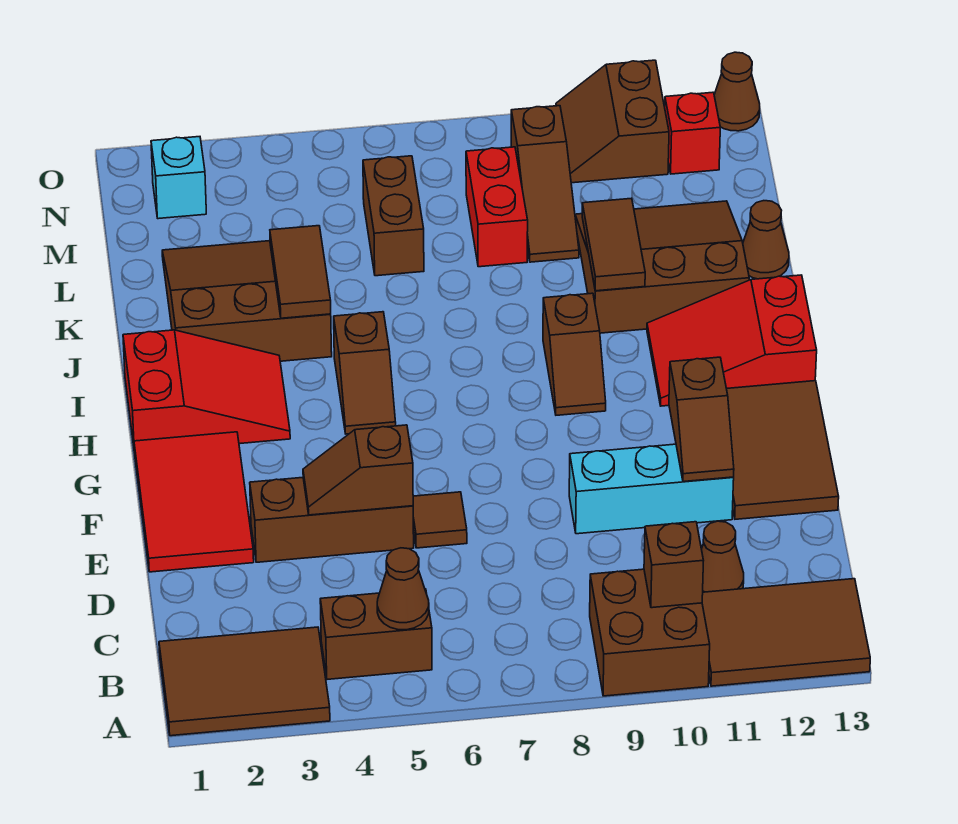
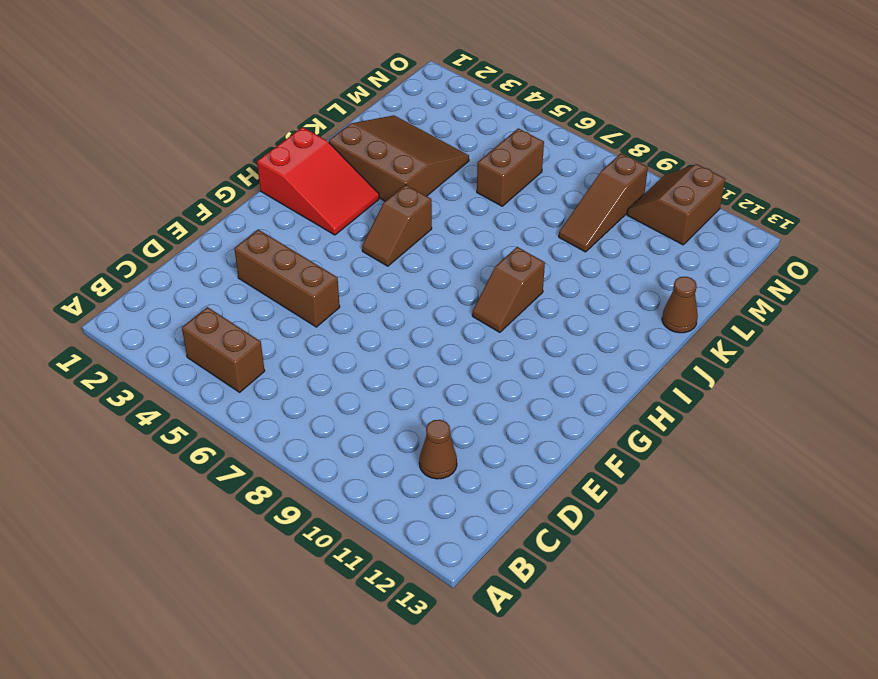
none -> brown tile A1:B3 level 1
none -> brown brick A9:B10 level 1
none -> brown tile A11:B13 level 1
none -> red tile E1:G2 level 1

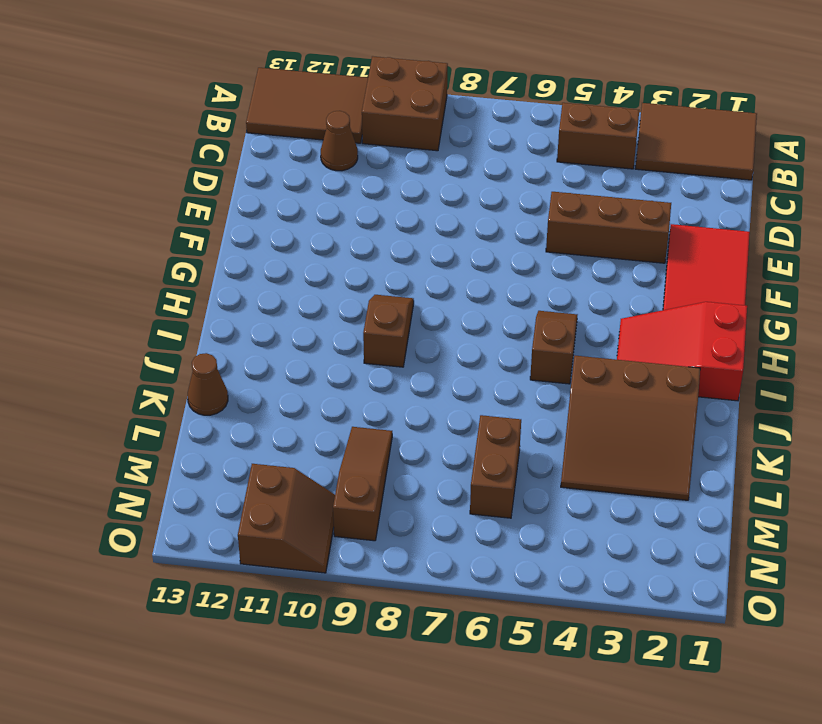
none -> brown tile E6 level 1
none -> cyan brick E9:E11 level 1
none -> brown tile E12:G13 level 1
none -> red slope H11:I13 level 1 top 13

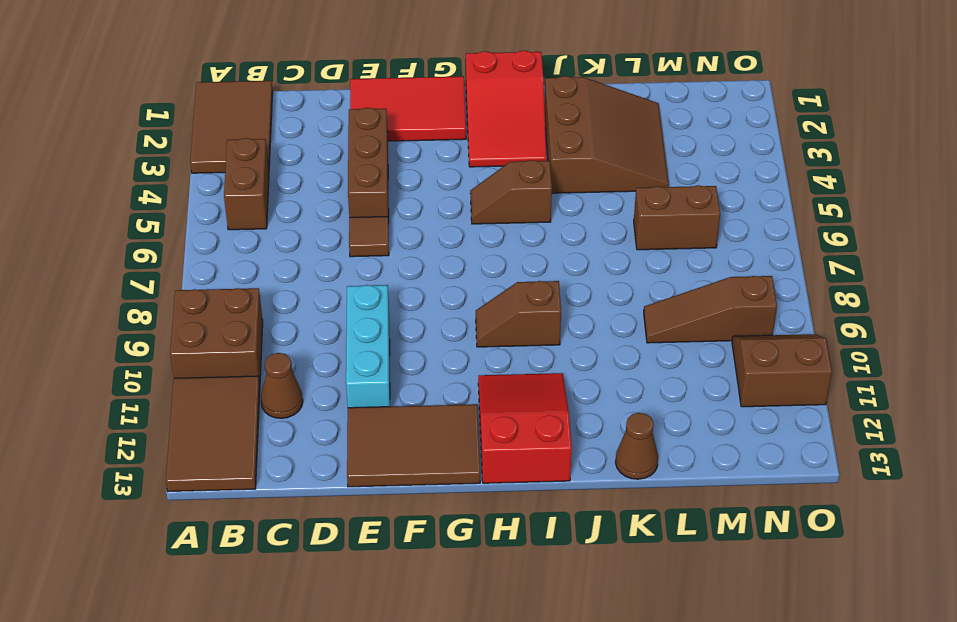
none -> brown slope J10:L12 level 1 top J
none -> red brick L8:M8 level 1
none -> cyan brick N2 level 1
none -> red brick N12 level 1

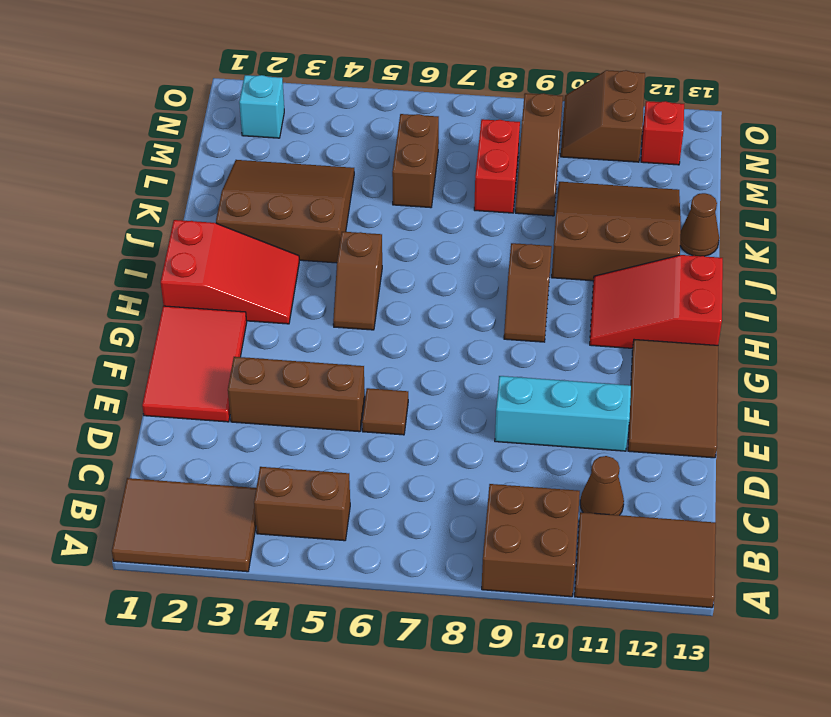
none -> brown cone O13 level 1
none -> brown cone B5 level 2
none -> brown brick B10 level 2
none -> brown slope E4:E5 level 2 top 5

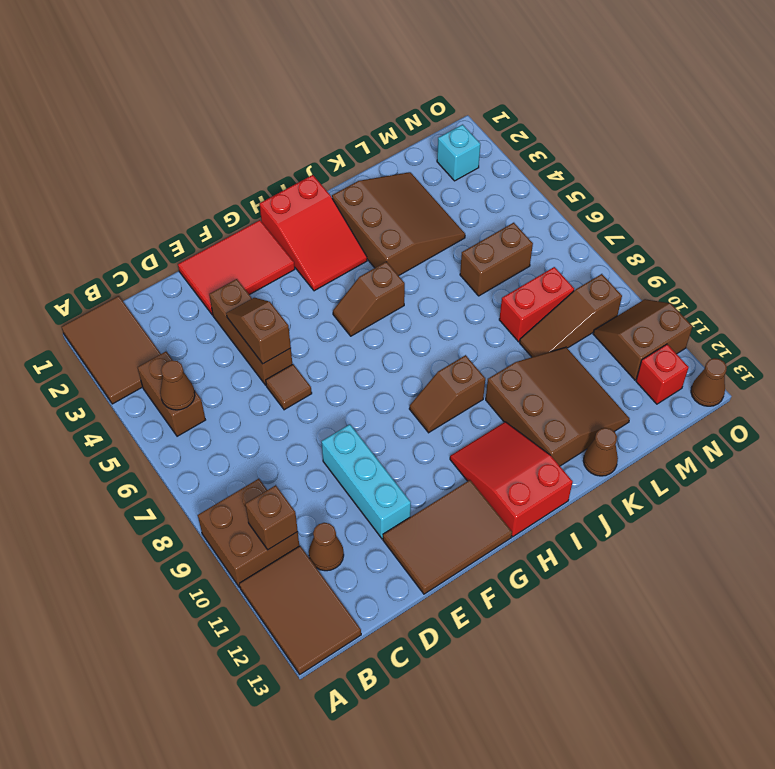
none -> brown slope E11:F11 level 2 top F
none -> brown tile J4:K4 level 2
none -> brown tile J10:K10 level 2

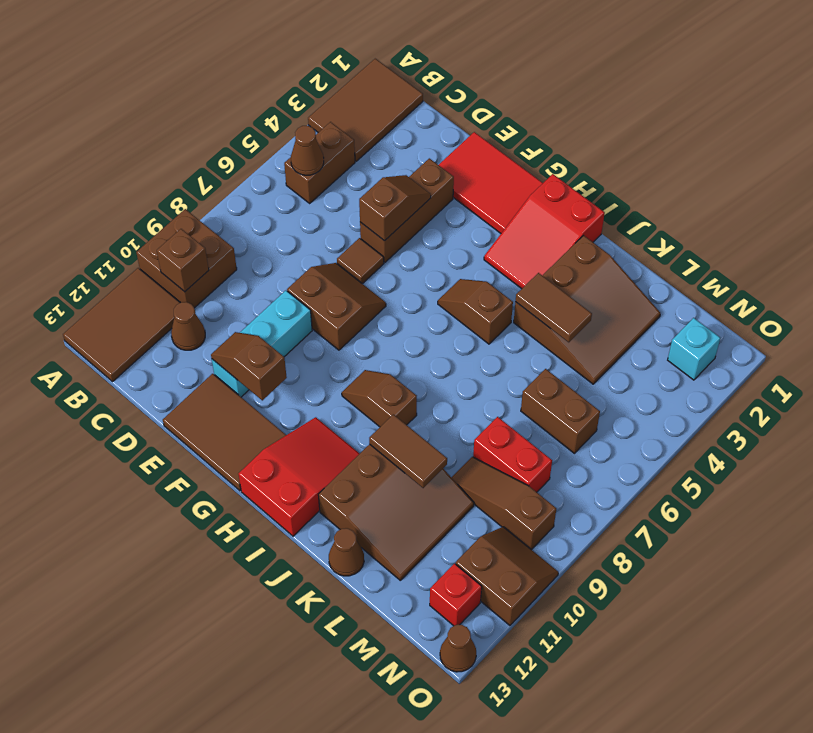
brown slope E7:F8 level 1 top 8 -> none

